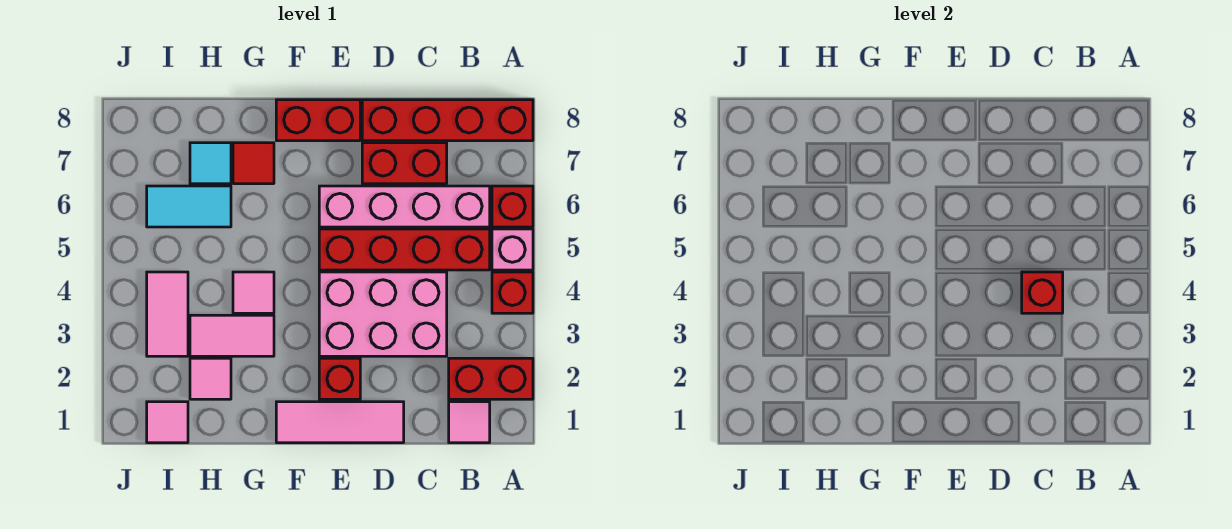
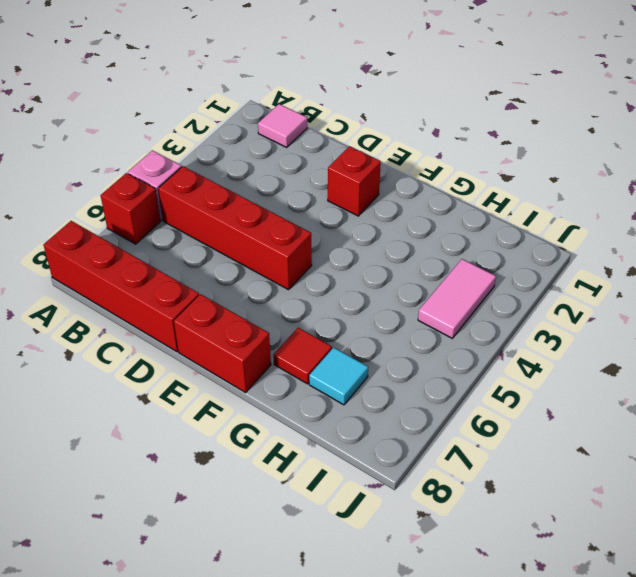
none -> red brick A2:B2 level 1
none -> red brick A4 level 1
none -> pink brick B6:E6 level 1

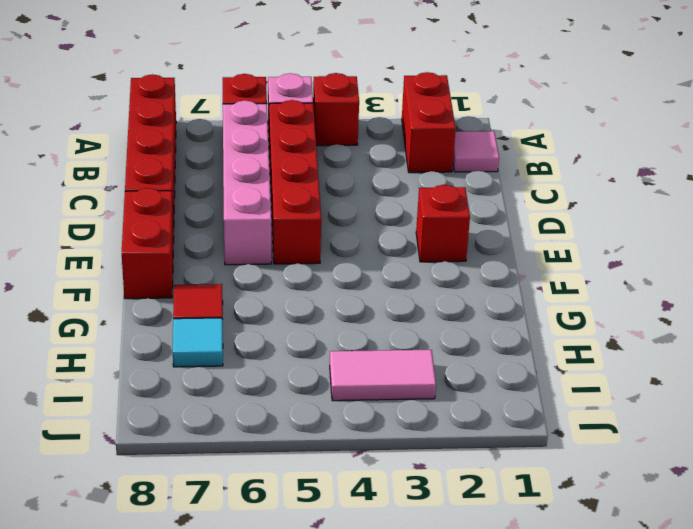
none -> pink brick C3:E4 level 1
none -> red brick C7:D7 level 1
none -> pink tile D1:F1 level 1

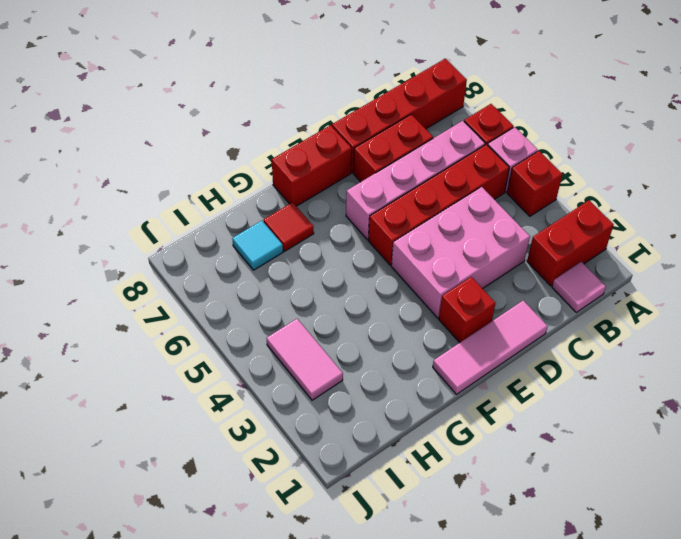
none -> pink tile G3:H3 level 1
none -> pink tile G4 level 1
none -> pink tile H2 level 1

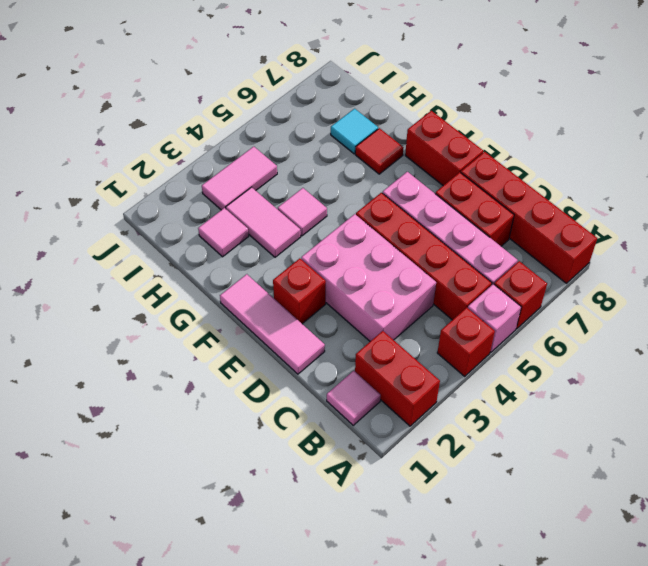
none -> cyan tile H6:I6 level 1
none -> pink tile I1 level 1
none -> red brick C4 level 2

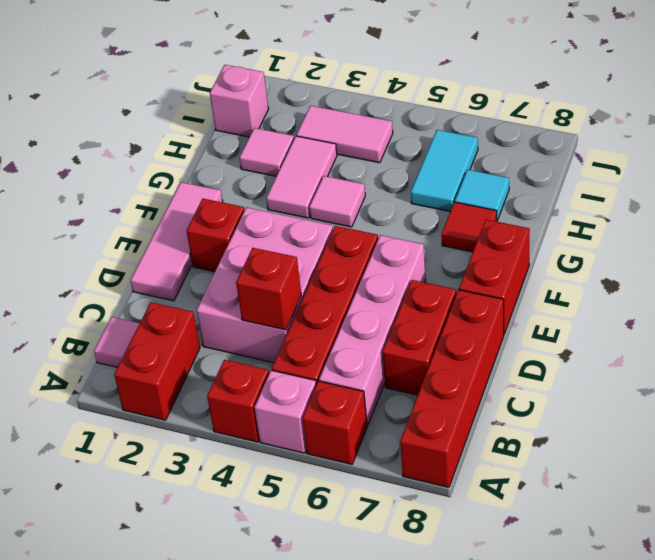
pink brick I1 level 1 -> pink tile I1 level 1

